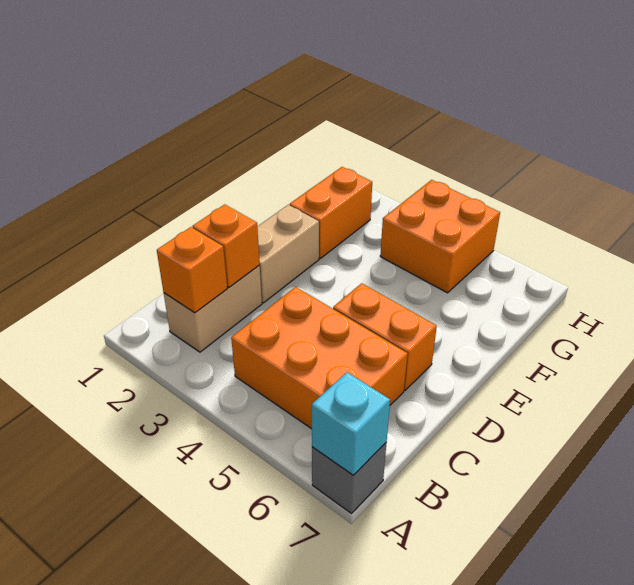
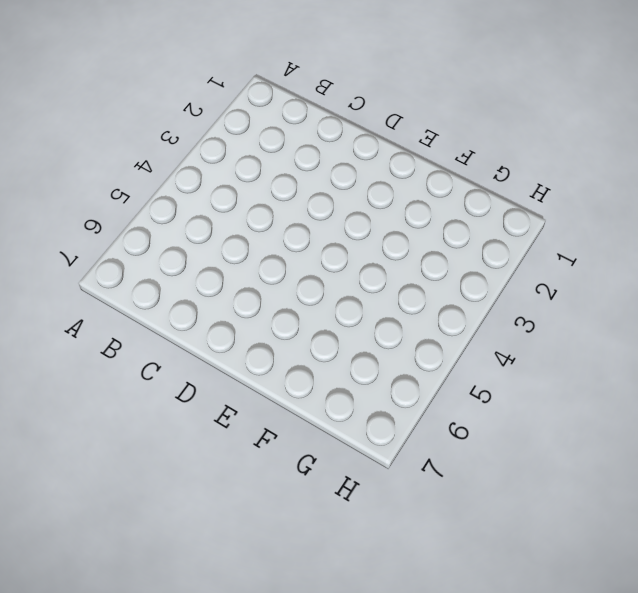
none -> grey brick A7 level 1
none -> tan brick B2:C2 level 1

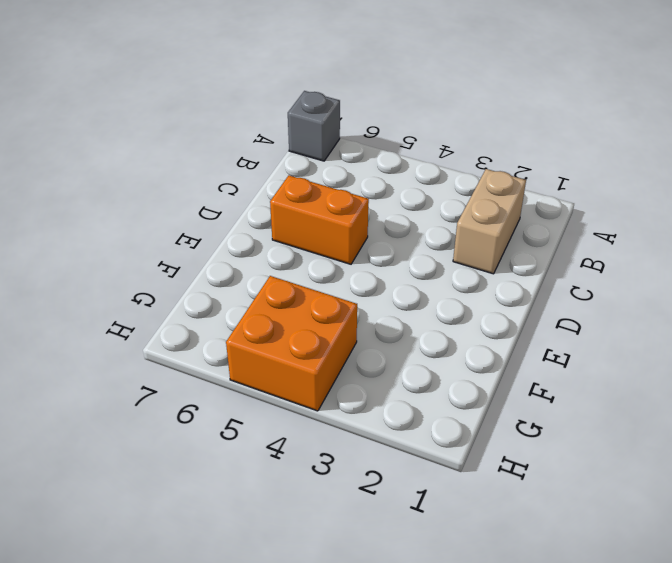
none -> orange brick B4:C6 level 1
none -> tan brick D2:E2 level 1

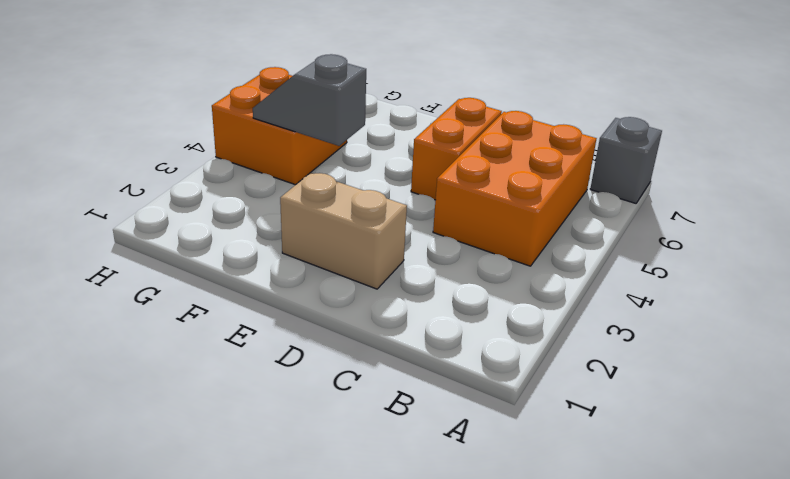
grey slope F4:G4 level 2 top F -> none
none -> tan brick B2:C2 level 1
none -> orange brick F2:G2 level 1

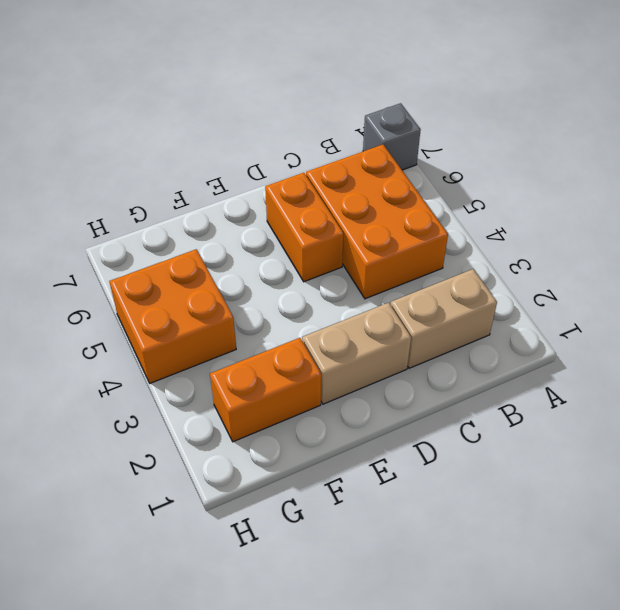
none -> cyan brick A7 level 2
none -> orange brick B2 level 2

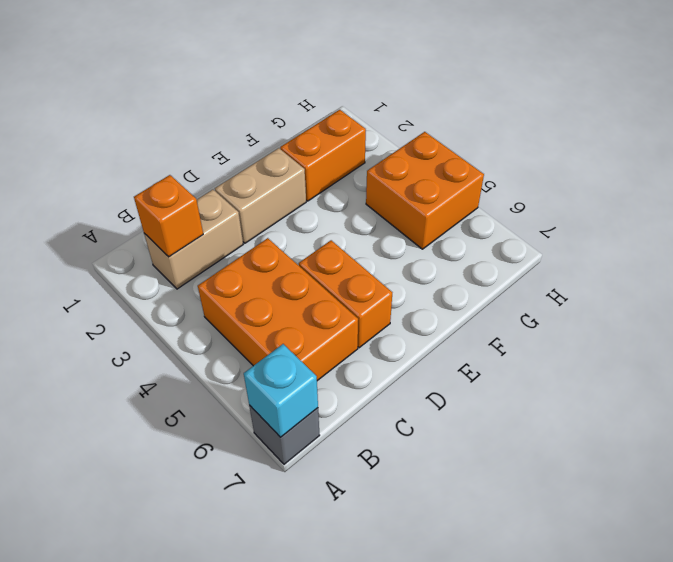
none -> orange brick C2 level 2

